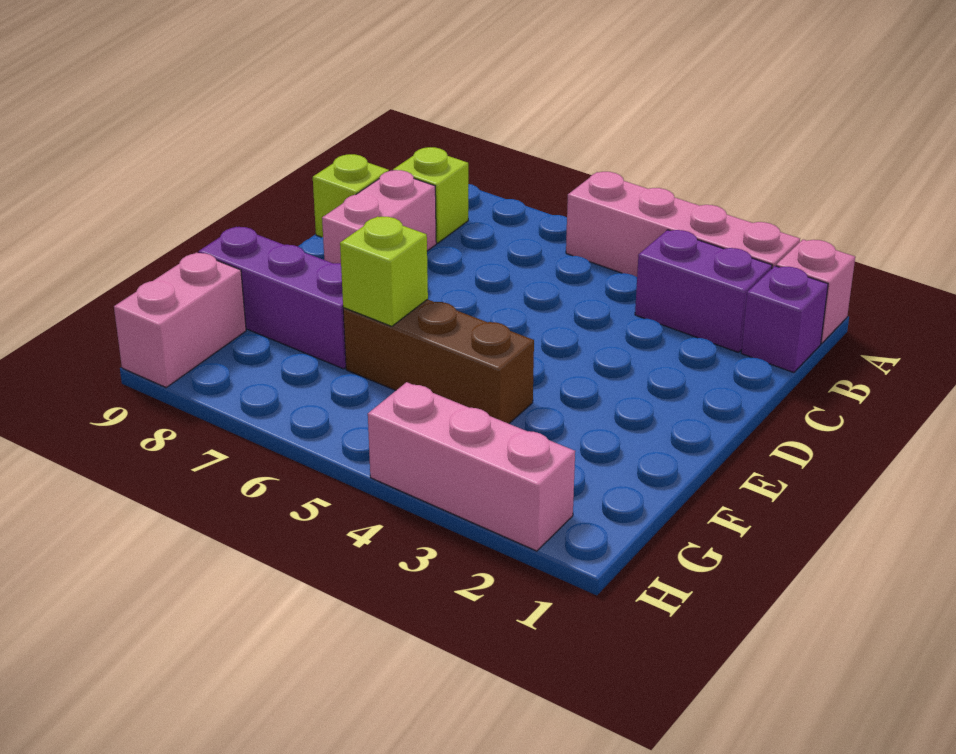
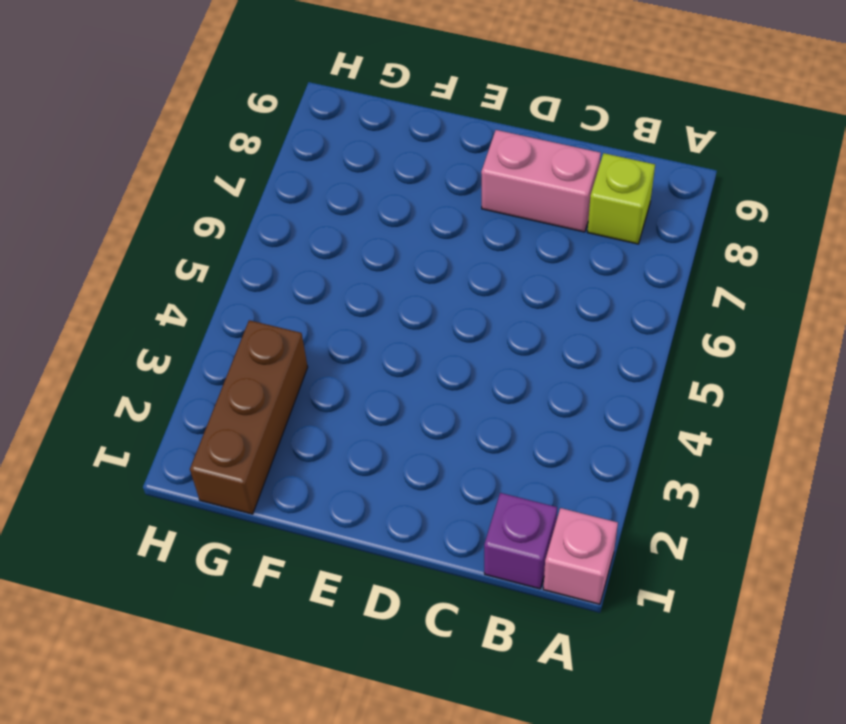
brown brick G1:G3 level 1 -> brown brick F4:F6 level 1
none -> pink brick A2:A5 level 1
none -> purple brick B2:B3 level 1
none -> lime brick C9 level 1

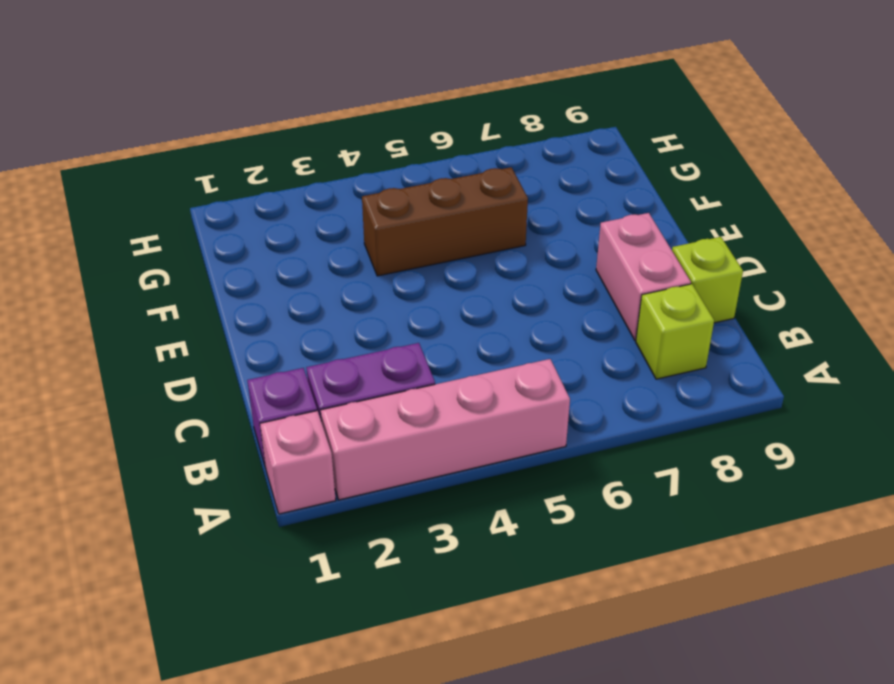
none -> purple brick F7:F9 level 1
none -> pink brick G9:H9 level 1
none -> pink brick H2:H4 level 1

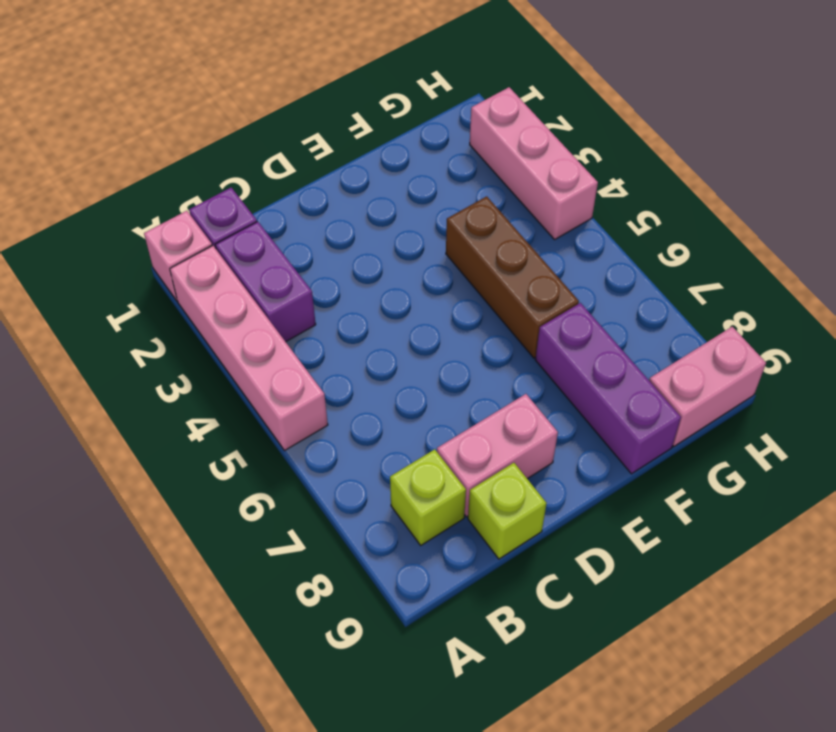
none -> lime brick F6 level 2

